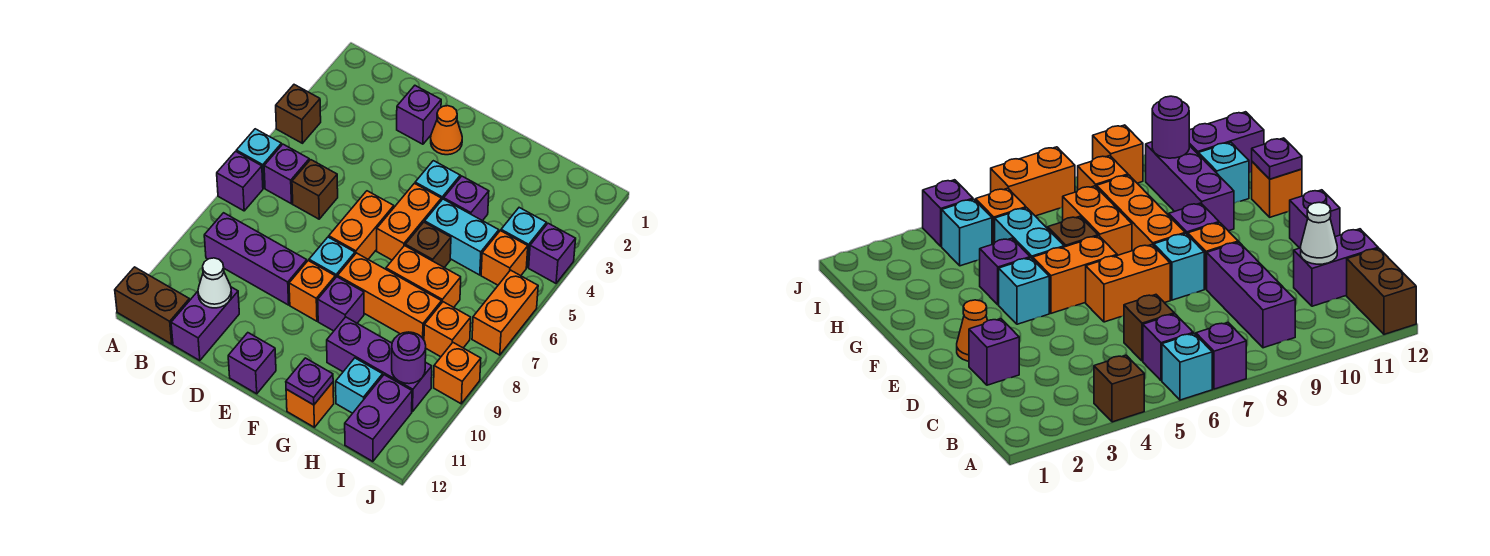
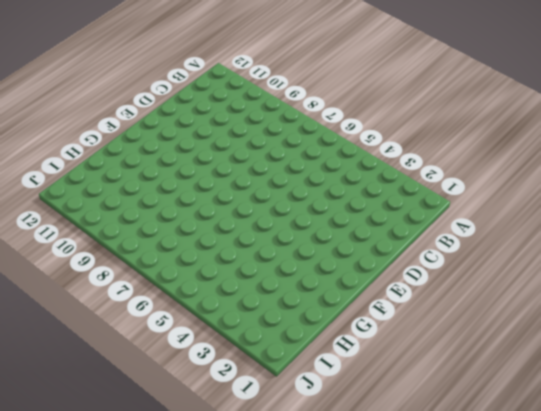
none -> brown brick A4 level 1
none -> cyan brick A6 level 1
none -> purple brick A7 level 1
none -> brown brick A12:B12 level 1

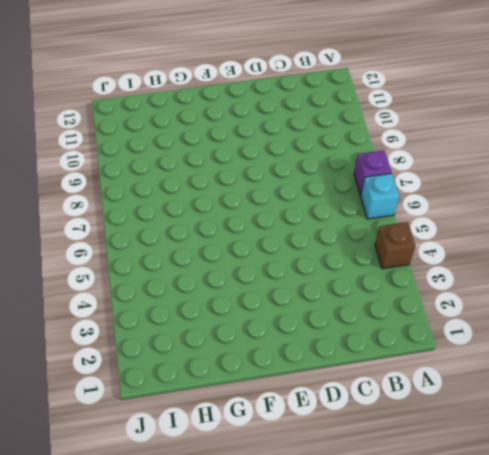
none -> brown brick A12:B12 level 1
none -> purple brick B6 level 1
none -> purple brick B9:D9 level 1
none -> brown brick C6 level 1

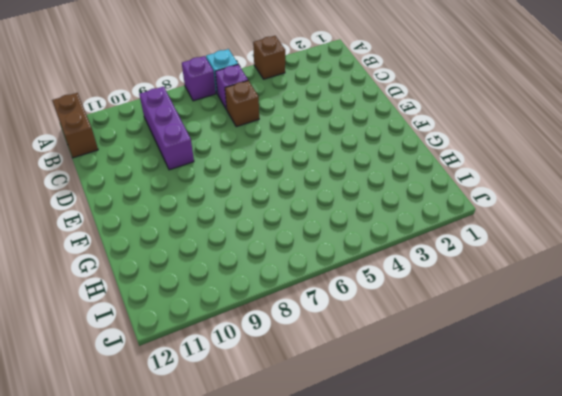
none -> purple brick C11:C12 level 1
none -> purple brick D2 level 1
none -> orange cone E2 level 1
none -> orange brick E6:E7 level 1

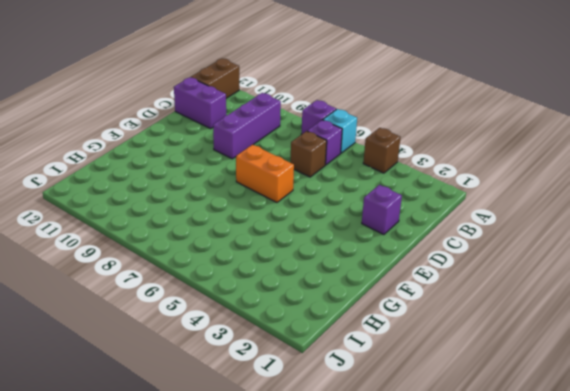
none -> orange cone E2 level 1
none -> cyan brick E8 level 1
none -> orange brick E9 level 1
none -> purple brick E12 level 1

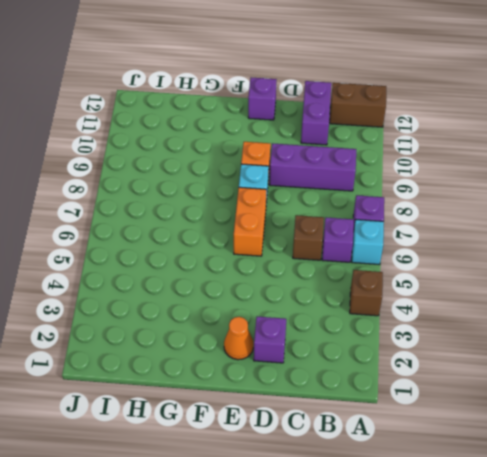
none -> cyan brick F4 level 1
none -> orange brick F5:F6 level 1
none -> orange brick F8:H8 level 1
none -> purple brick F9 level 1

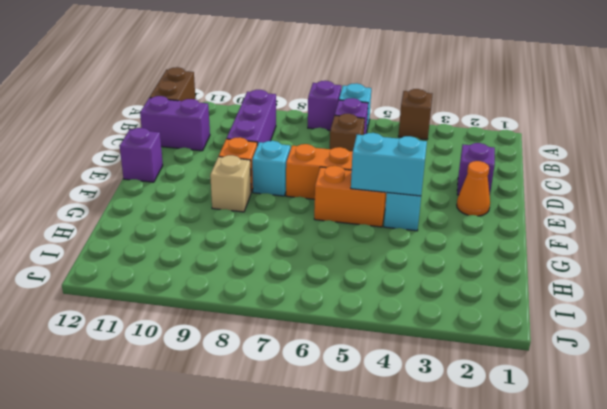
cyan brick F4:F5 level 2 -> cyan brick G5:H5 level 1
tan brick F9 level 1 -> purple brick F9 level 1
none -> orange brick F8:H8 level 1
none -> purple brick G4 level 1
none -> brown brick G6 level 1
none -> orange brick G7:H7 level 1

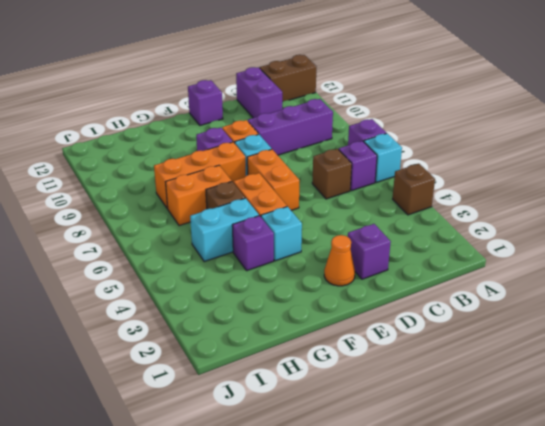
none -> purple brick G10:I10 level 1
none -> orange brick G12 level 1
none -> cyan brick H11 level 1
none -> cyan brick I4 level 1

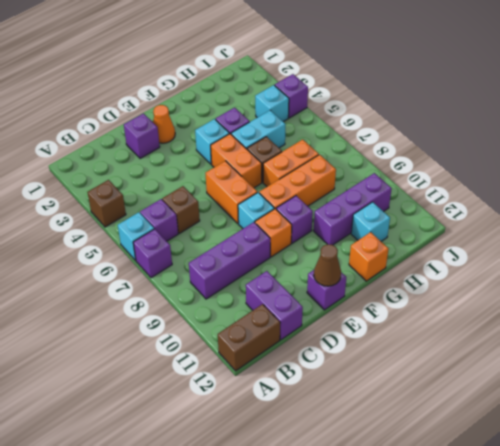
brown cone E12 level 2 -> none
none -> orange brick I5 level 1
none -> orange brick I8 level 1
none -> purple brick I11:I12 level 1
none -> orange brick J6:J7 level 1

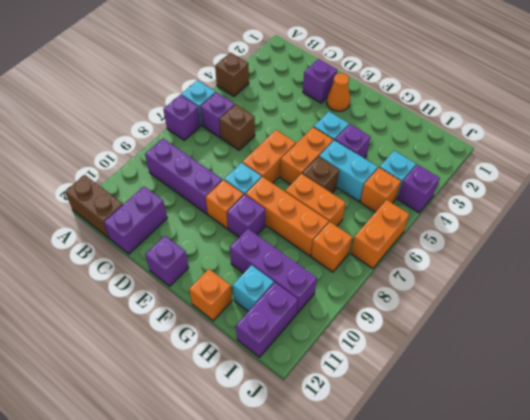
none -> orange brick J9 level 1
none -> white cone C11 level 2
none -> purple plate G12 level 2
none -> purple round brick I10 level 2

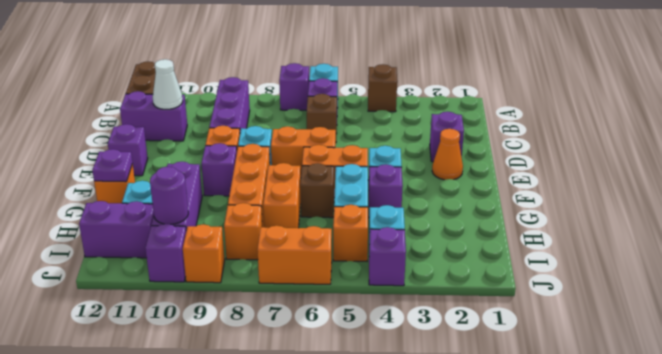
purple brick J10 level 1 -> none

